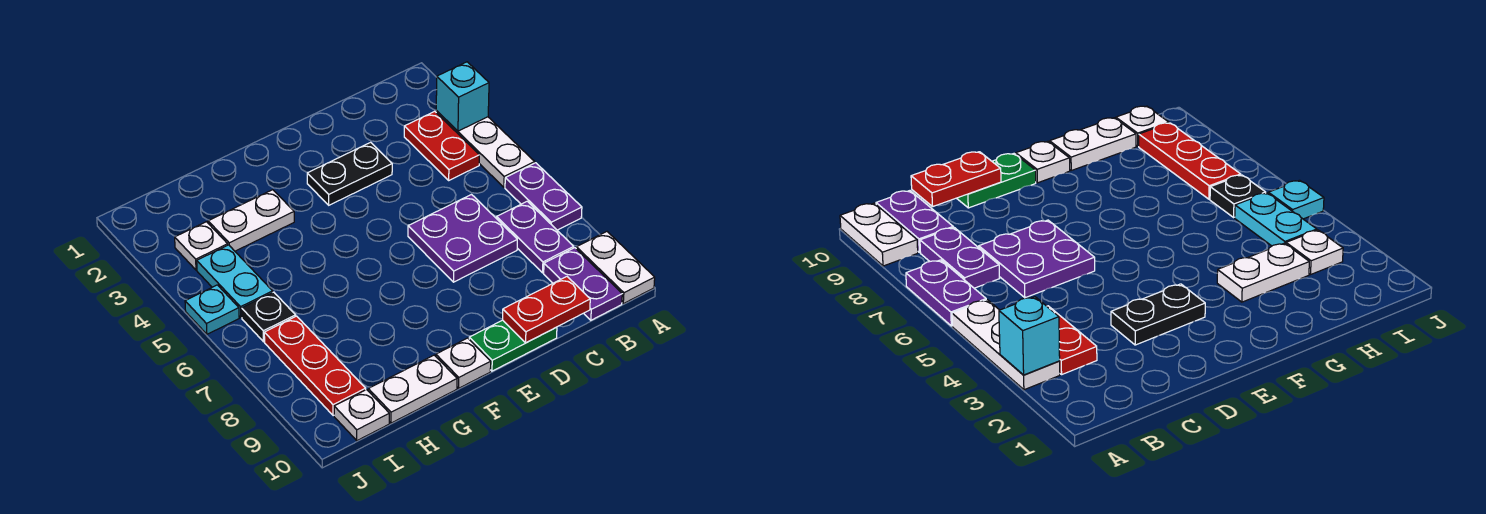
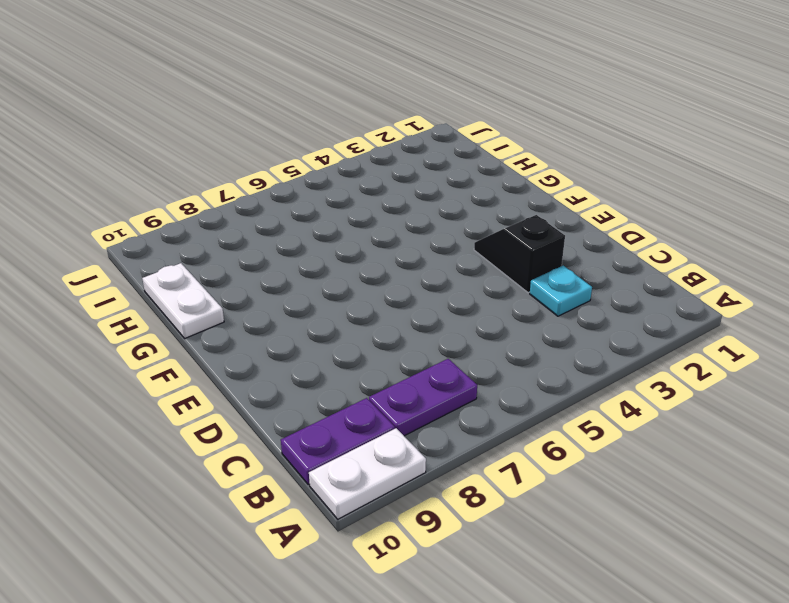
cyan plate C3 level 1 -> cyan plate J5 level 1
black slope D3:E3 level 1 top D -> black plate D3:E3 level 1
none -> white plate A3:A5 level 1
none -> purple plate A6:A7 level 1
none -> red plate B3:B4 level 1

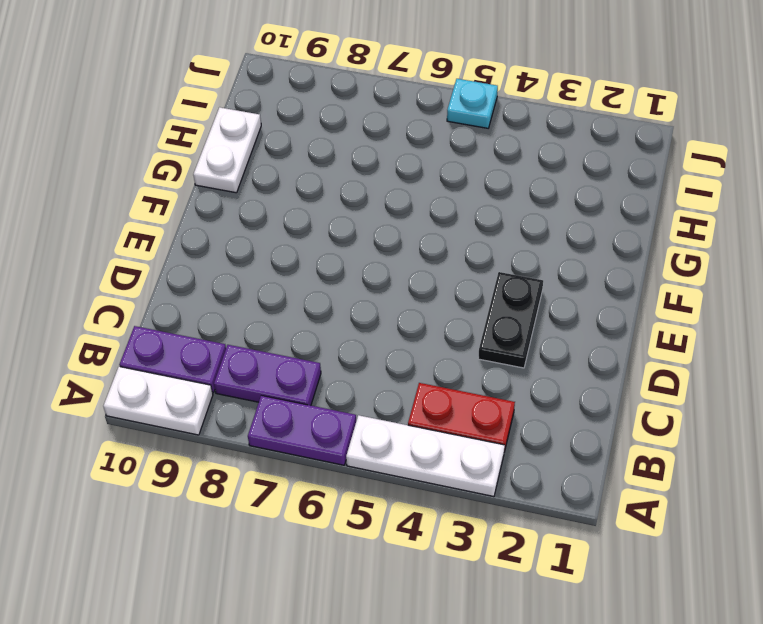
none -> purple plate C6:D7 level 1
none -> green plate D10:E10 level 1
none -> white plate F10 level 1

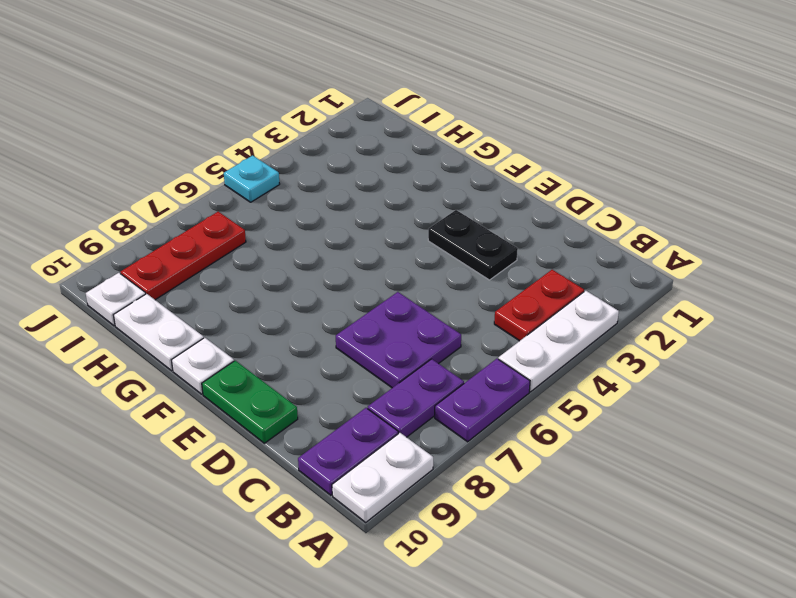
none -> white plate G3:H3 level 1
none -> white plate I3 level 1
none -> cyan plate I4:I5 level 1

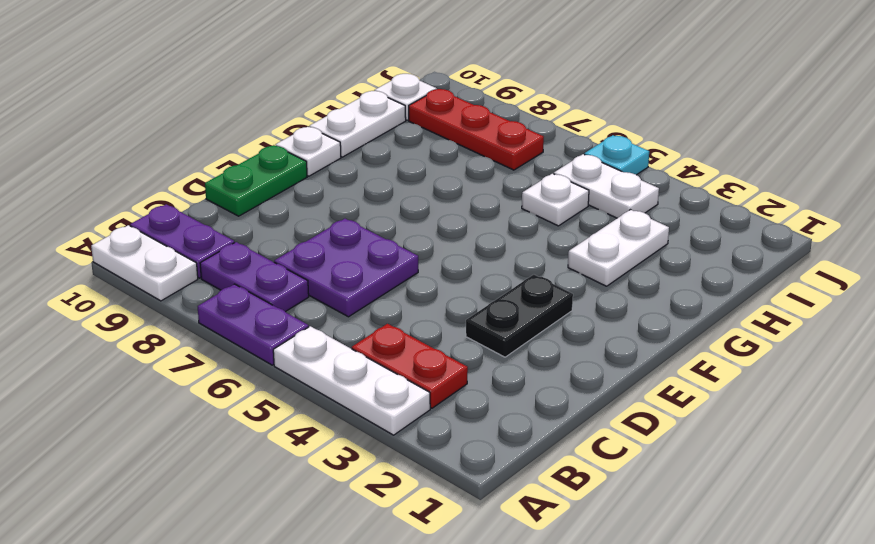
white plate H5 level 1 -> white plate I3 level 1
white plate I4:I5 level 1 -> cyan plate I4:I5 level 1
none -> black plate I6 level 1
none -> cyan brick A3 level 2
none -> red plate C10:D10 level 2

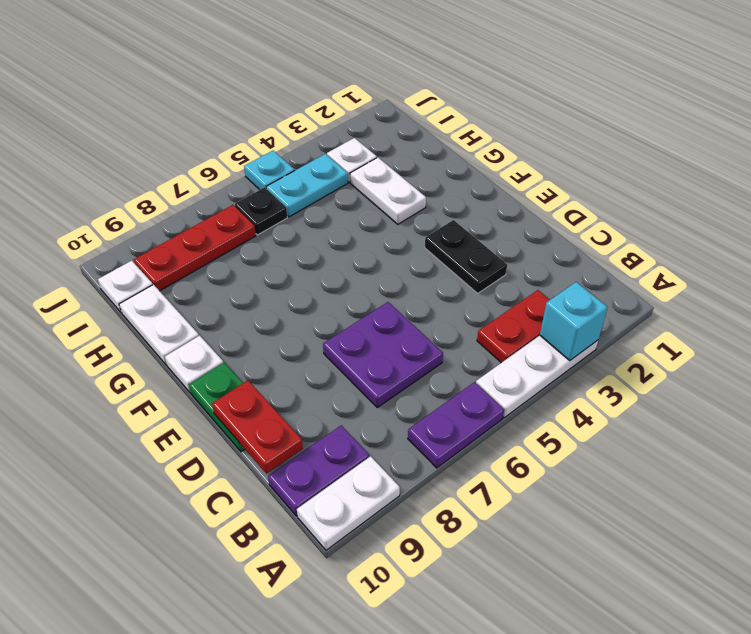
none -> purple plate B7:B8 level 1

